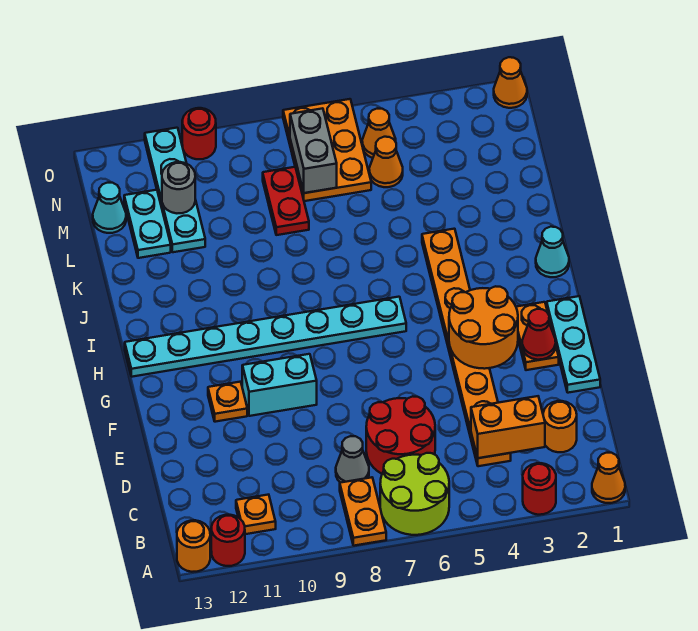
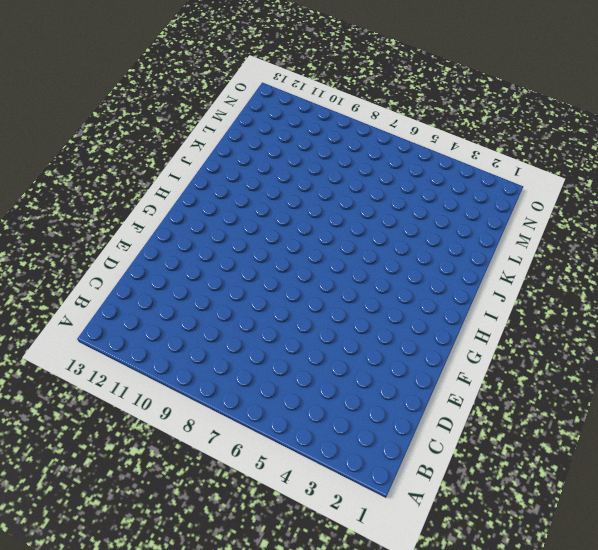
none -> orange cone A1 level 1
none -> red round brick A3 level 1
none -> lime round brick A6:B7 level 1
none -> orange plate A8:B8 level 1

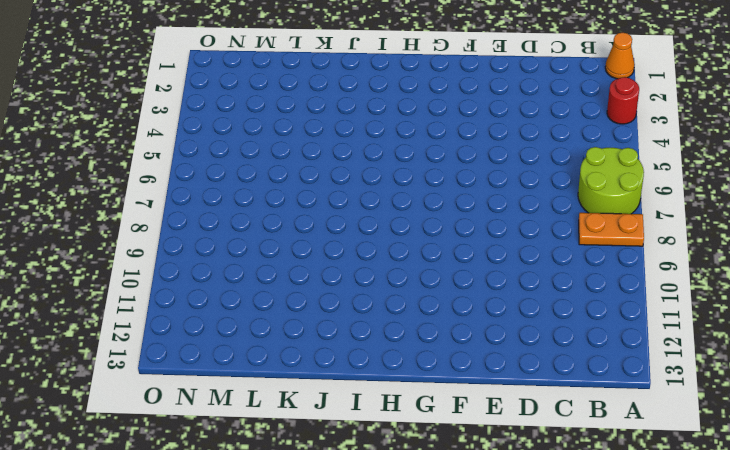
none -> red round brick A12 level 1
none -> orange round brick A13 level 1
none -> orange plate B11 level 1
none -> orange round brick C2 level 1

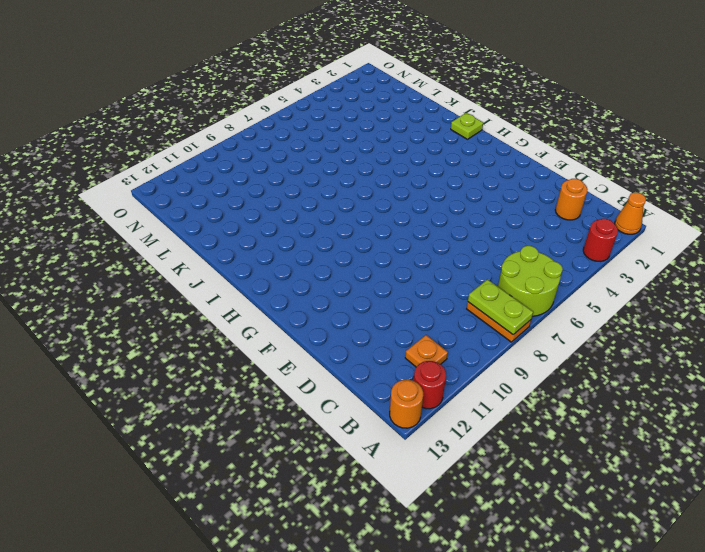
lime plate A8:B8 level 2 -> none
lime plate I1 level 1 -> cyan cone I1 level 1
none -> orange plate C4:J4 level 1
none -> red round brick C6:D7 level 1
none -> grey cone C8 level 1
none -> cyan plate E1:G1 level 1

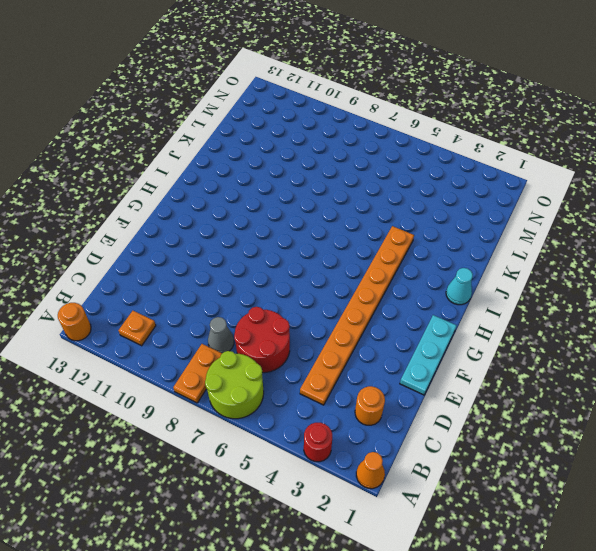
none -> red round brick A12 level 1
none -> orange plate F2:G2 level 1
none -> cyan brick F9:F10 level 1
none -> orange plate F11 level 1

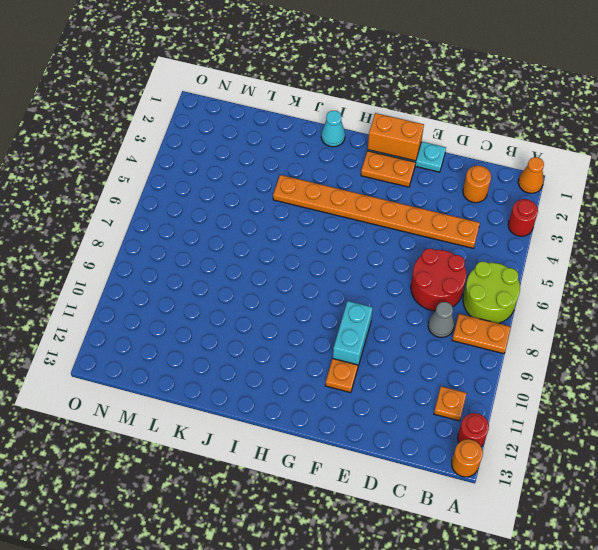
orange brick F1:G1 level 2 -> orange brick C3:C4 level 2
none -> cyan plate H6:H13 level 1
none -> red plate L8:M8 level 1
none -> cyan plate L11:O11 level 1
none -> cyan plate L12:M12 level 1

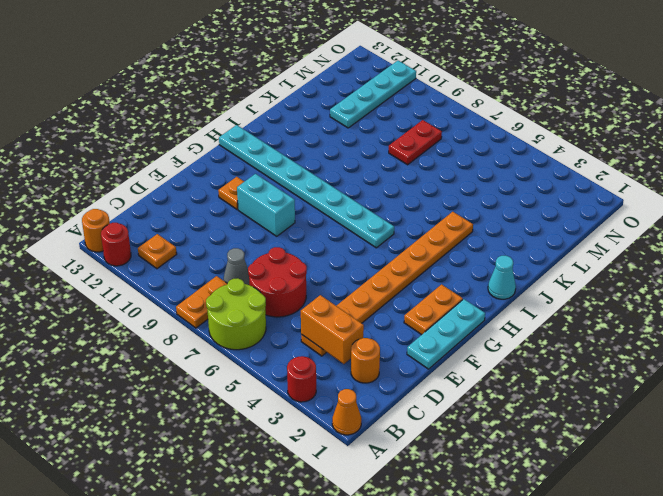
none -> cyan plate L12:M12 level 1
none -> orange cone M5 level 1
none -> orange plate M6:O7 level 1
none -> cyan cone M13 level 1

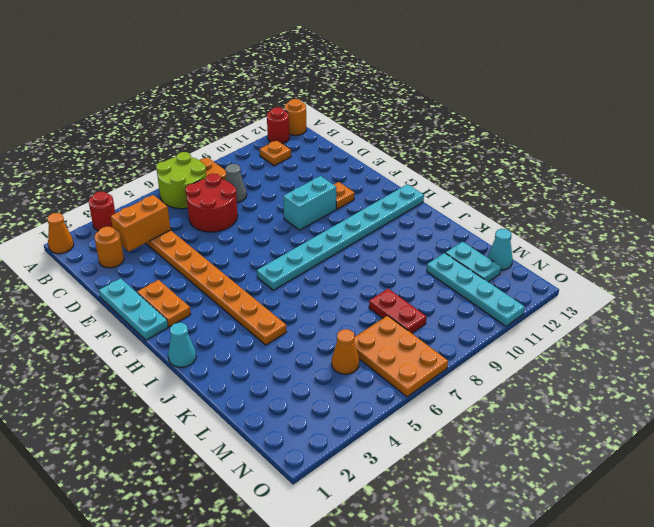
none -> orange cone N5 level 1
none -> orange cone O1 level 1
none -> red round brick O10 level 1
none -> red cone F2 level 2

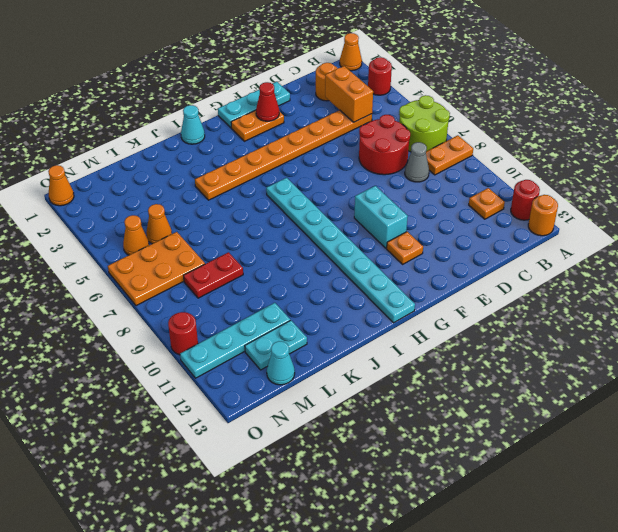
none -> orange round brick F3:G4 level 2
none -> grey brick M7:N7 level 2
none -> grey round brick M11 level 2

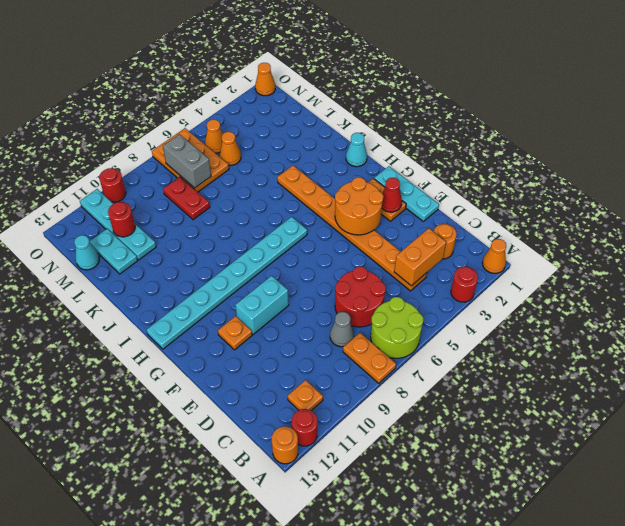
red round brick M11 level 2 -> grey round brick M11 level 2

